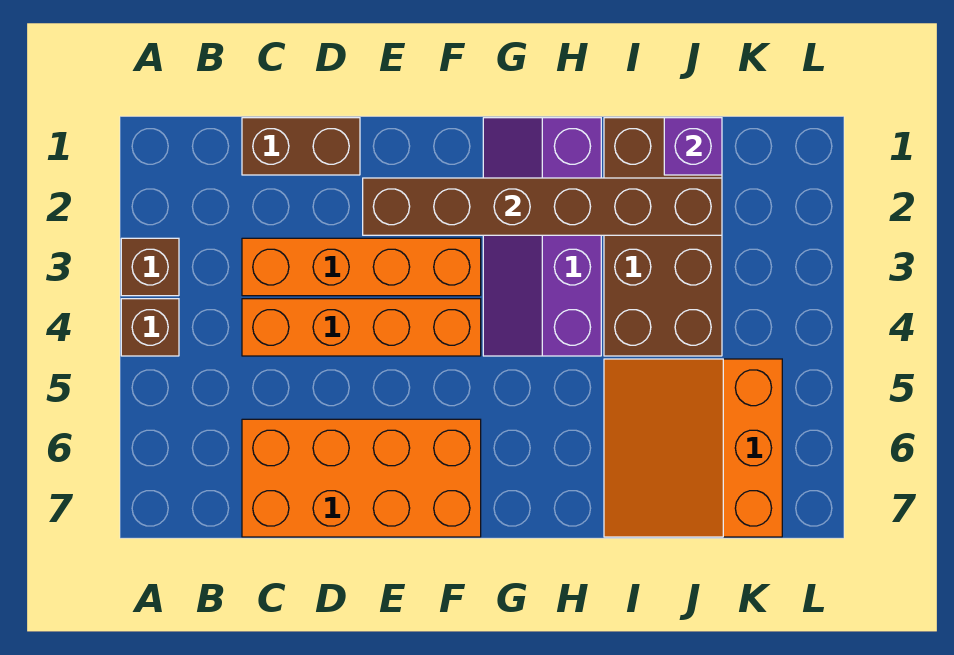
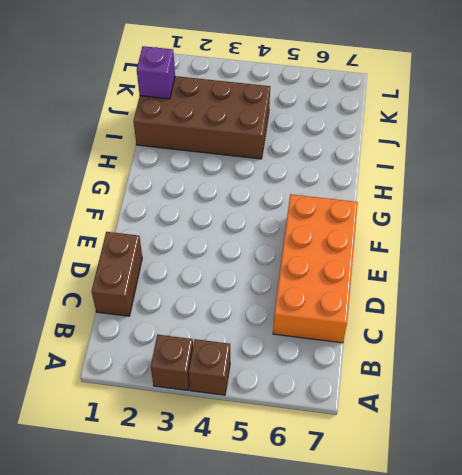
none -> orange brick C3:F3 level 1
none -> orange brick C4:F4 level 1

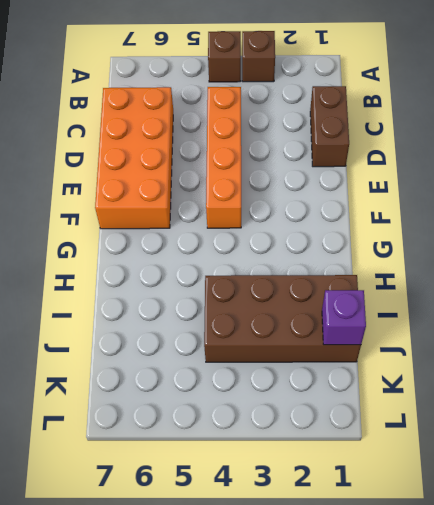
none -> orange brick C3:F3 level 1
none -> purple slope G1:H4 level 1 top H

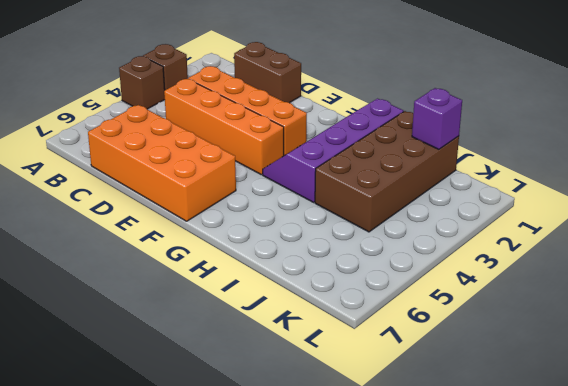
none -> orange slope I5:K7 level 1 top K
none -> brown brick E2:J2 level 2

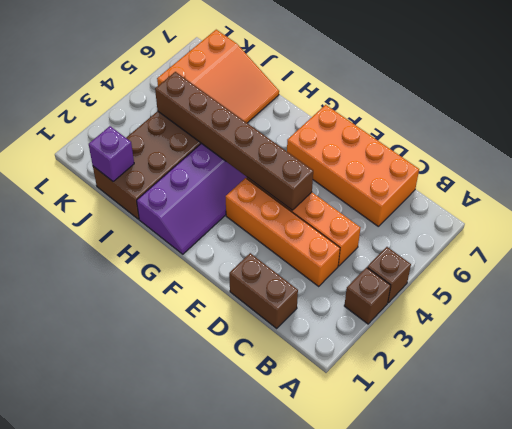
brown brick E4:J4 level 2 -> brown brick E2:J2 level 2

